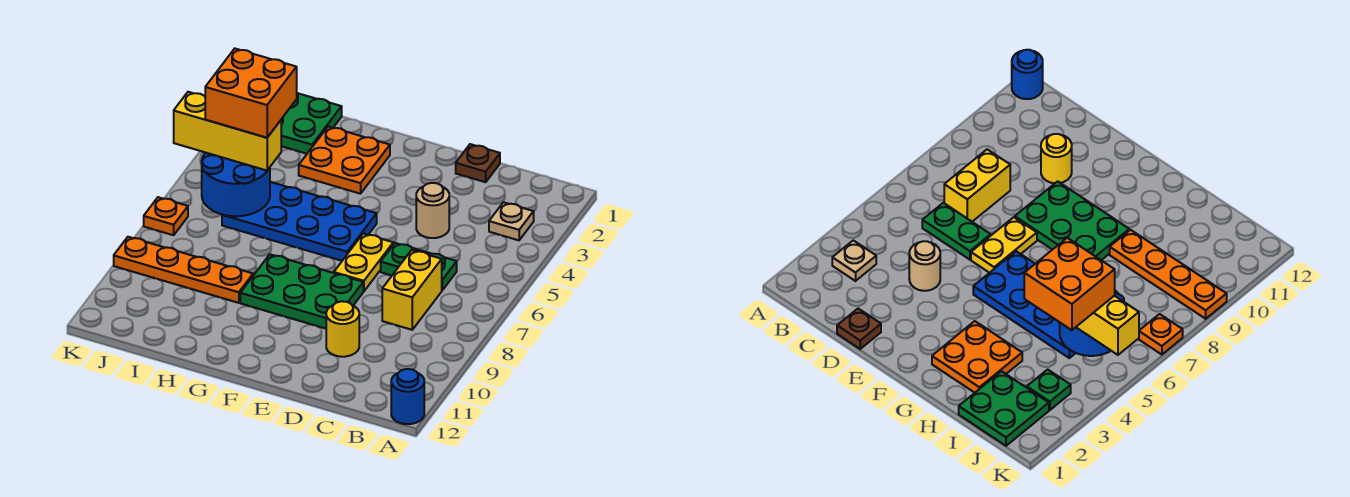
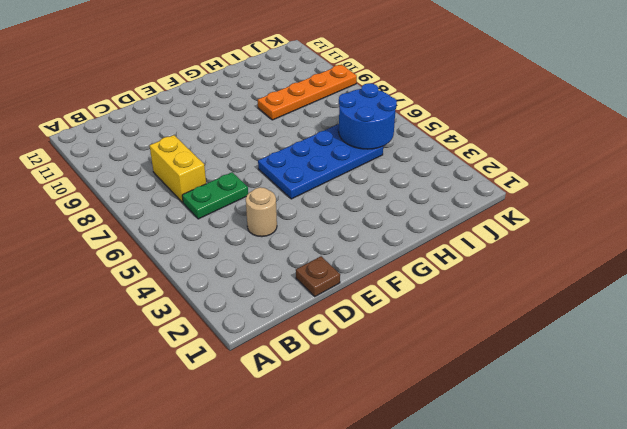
none -> blue round brick A12 level 1
none -> tan plate B3 level 1
none -> yellow round brick D10 level 1

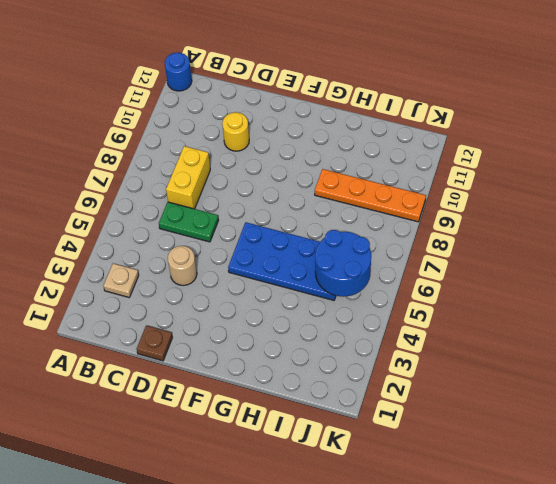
none -> yellow plate E6:E7 level 1
none -> green plate E8:G9 level 1
none -> orange plate G2:H3 level 1

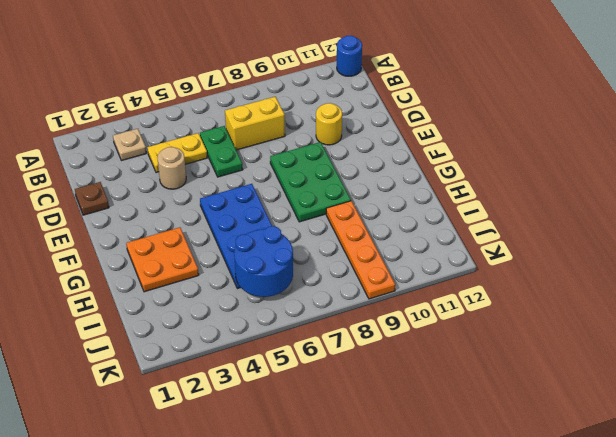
yellow plate C4:C5 level 1 -> yellow plate E6:E7 level 1
none -> green plate I1:J2 level 1
none -> green plate J3 level 1
none -> orange plate K7 level 1

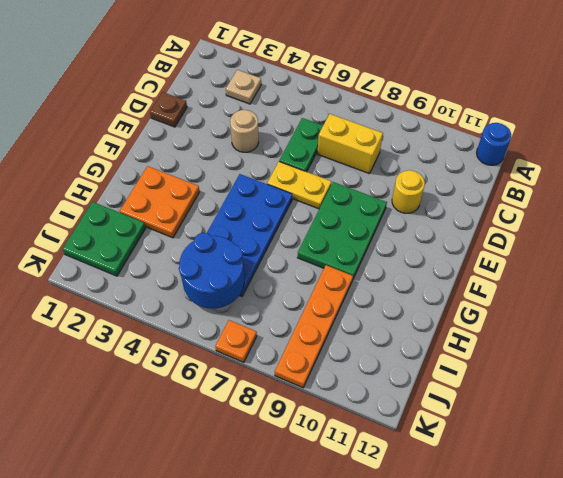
none -> green plate J3 level 1
none -> yellow brick I5:K5 level 3
none -> orange brick I4:J5 level 4

